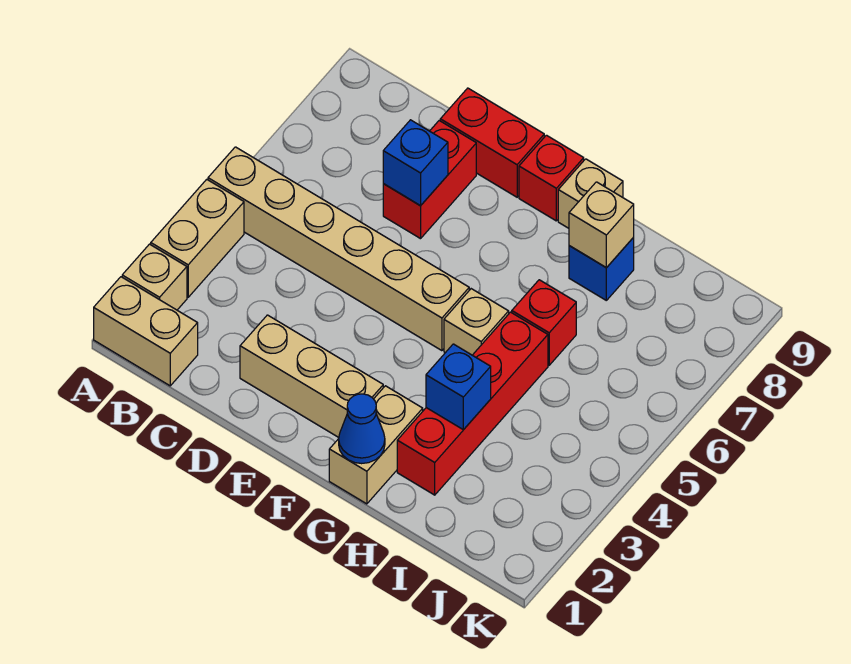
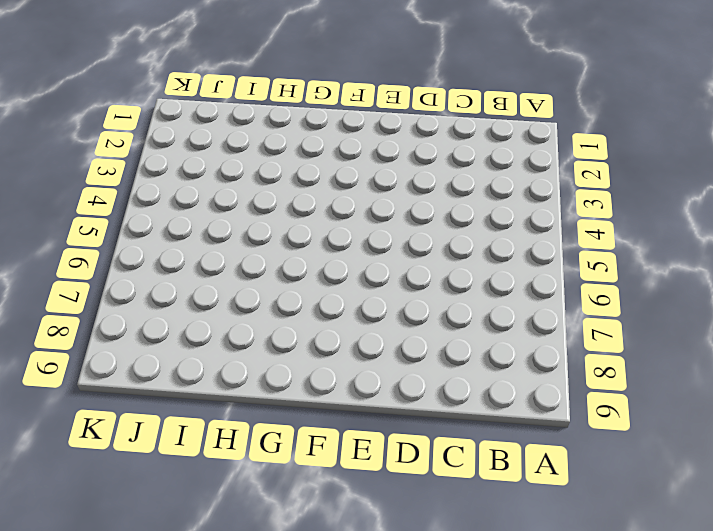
none -> tan brick A1:B1 level 1
none -> tan brick A2 level 1
none -> tan brick A3:A4 level 1

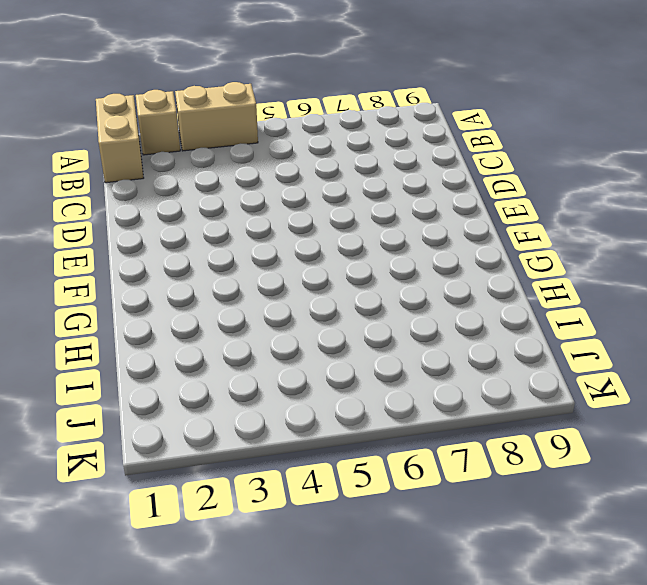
none -> tan brick A5:F5 level 1
none -> tan brick D2:F2 level 1
none -> red brick D7:D8 level 1

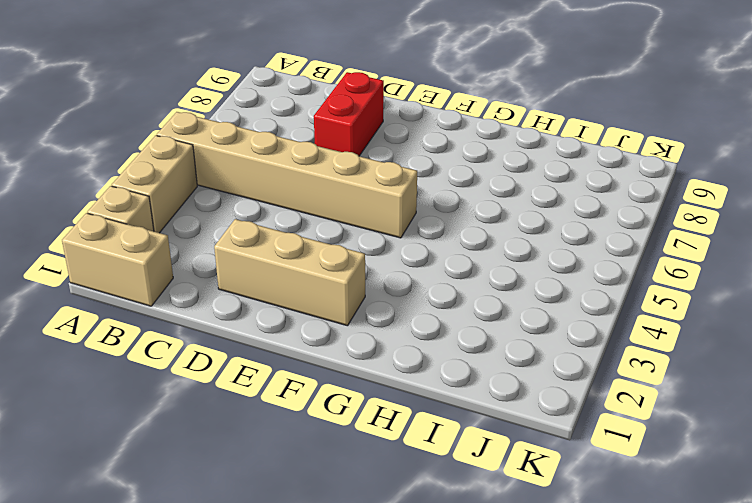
none -> red brick D9:E9 level 1
none -> red brick F9 level 1
none -> tan brick G1:G2 level 1

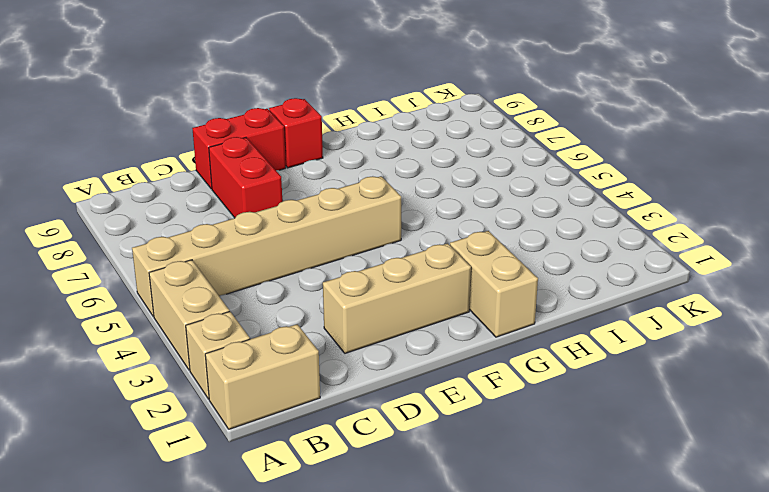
none -> tan brick G5 level 1
none -> tan brick G9 level 1
none -> red brick H2:H5 level 1

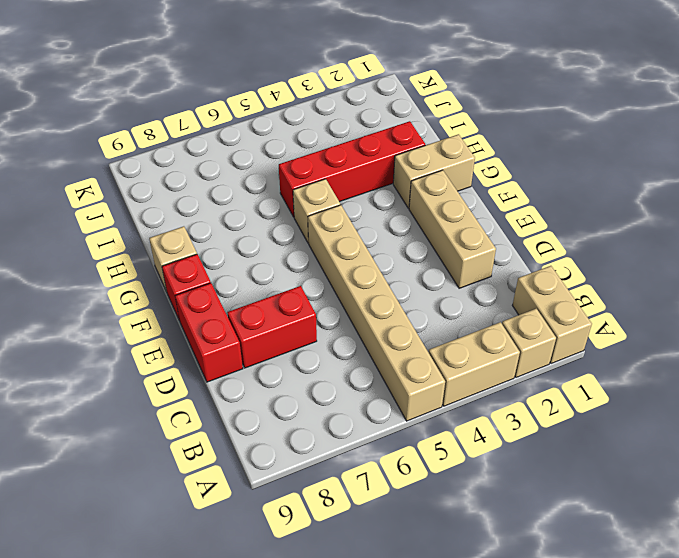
none -> red brick H6 level 1
none -> blue brick H8 level 1
none -> blue brick D7 level 2

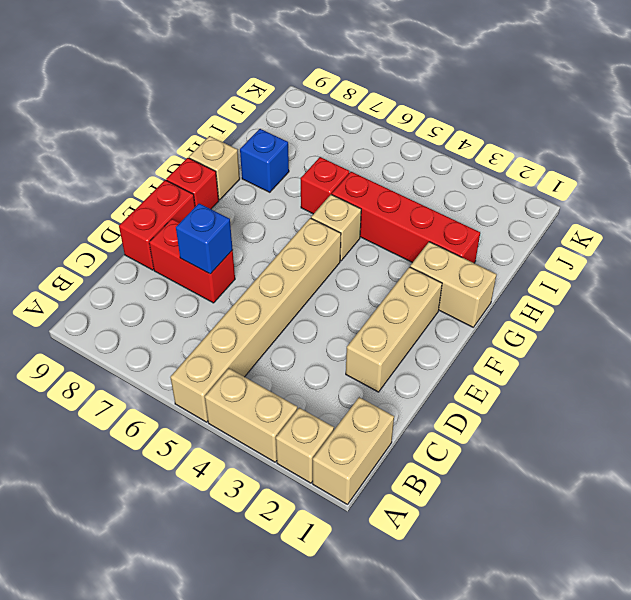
none -> blue cone G1 level 2
none -> blue brick H3 level 2
none -> tan brick H8 level 2

